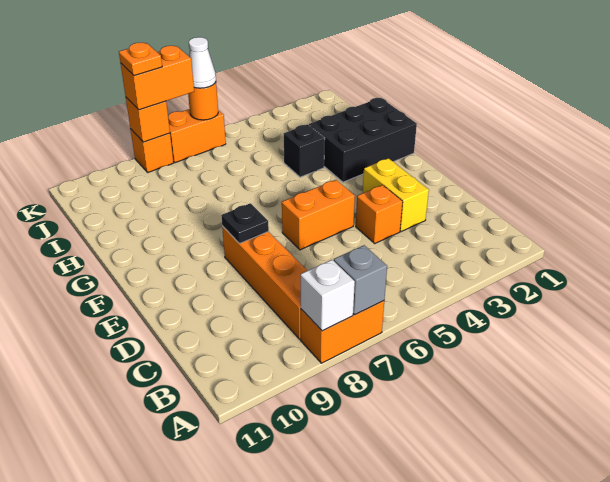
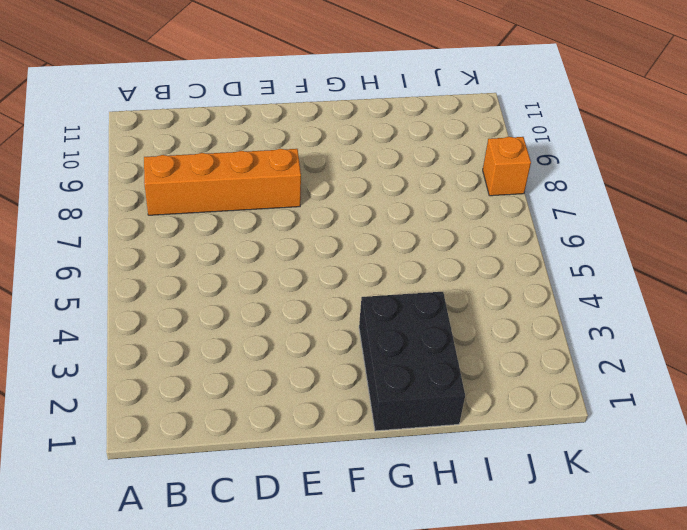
none -> orange brick A7:A8 level 1
none -> yellow brick D3:E3 level 1
none -> orange brick D4 level 1

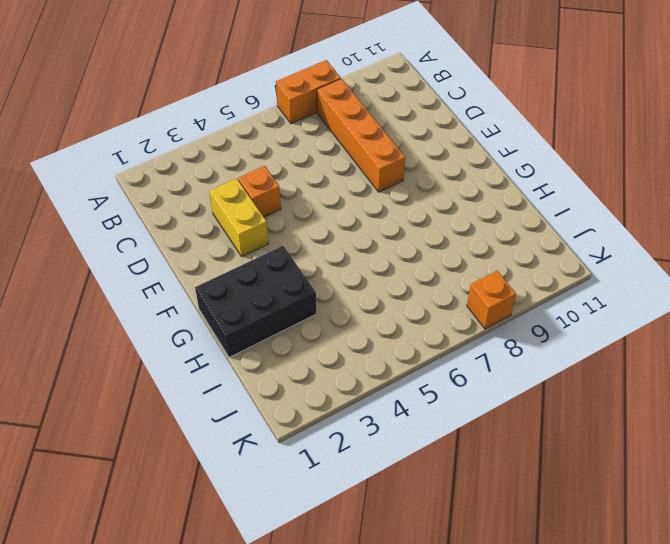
none -> orange brick E5:E6 level 1
none -> black brick H4 level 1
none -> orange brick K6:K7 level 1

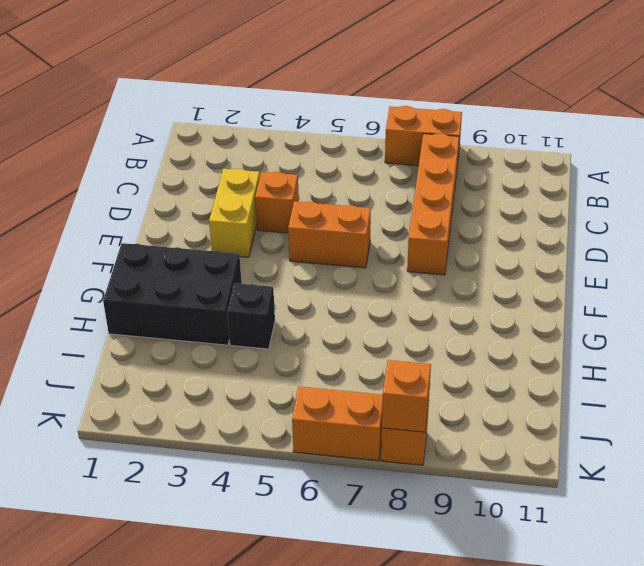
none -> grey brick A7 level 2
none -> white brick A8 level 2
none -> black plate E8 level 2

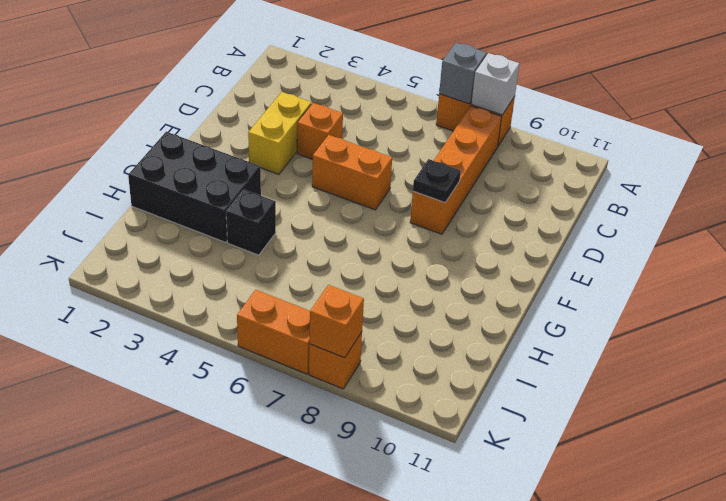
none -> orange round brick K6 level 2
none -> white cone K6 level 3
none -> orange brick K7:K8 level 3

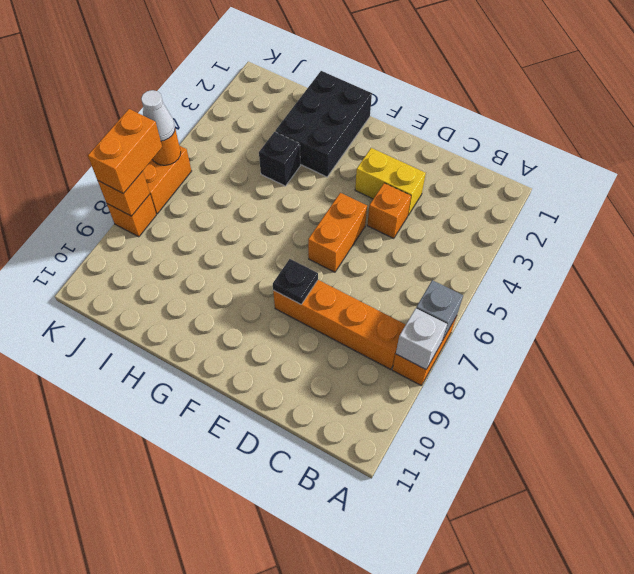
none -> orange plate K8 level 4

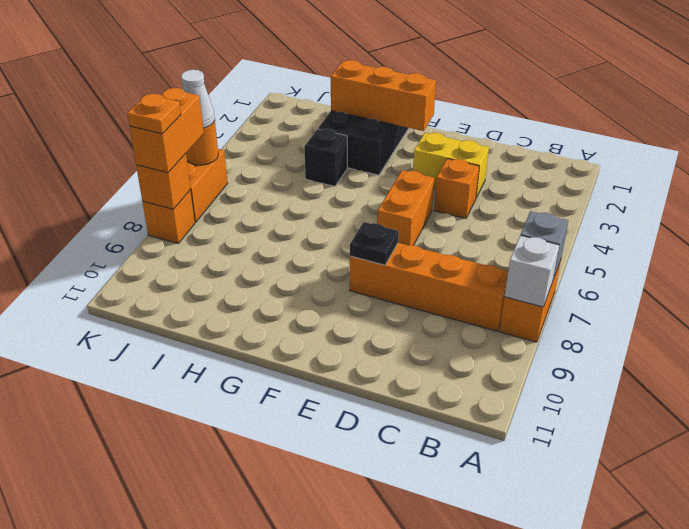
orange brick F2:H2 level 2 -> none

